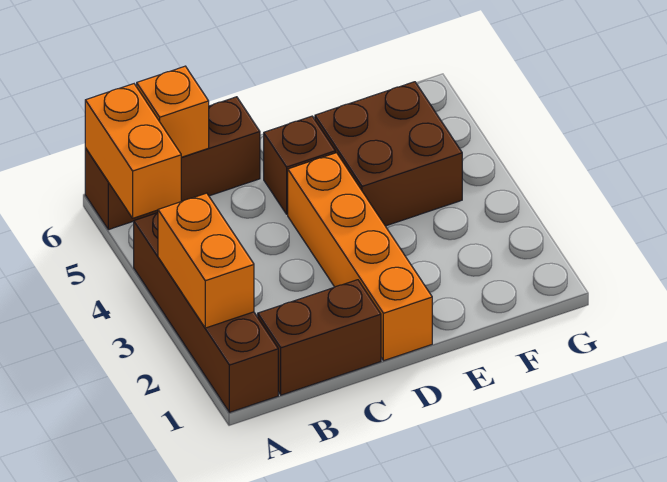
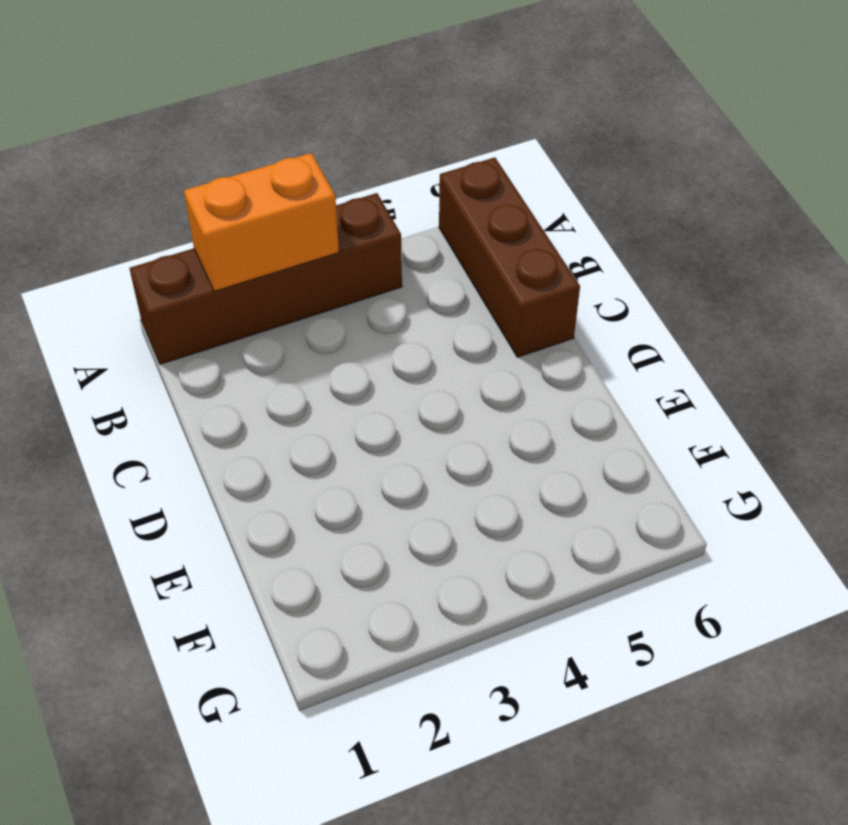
none -> brown brick B1:C1 level 1
none -> orange brick D1:D4 level 1

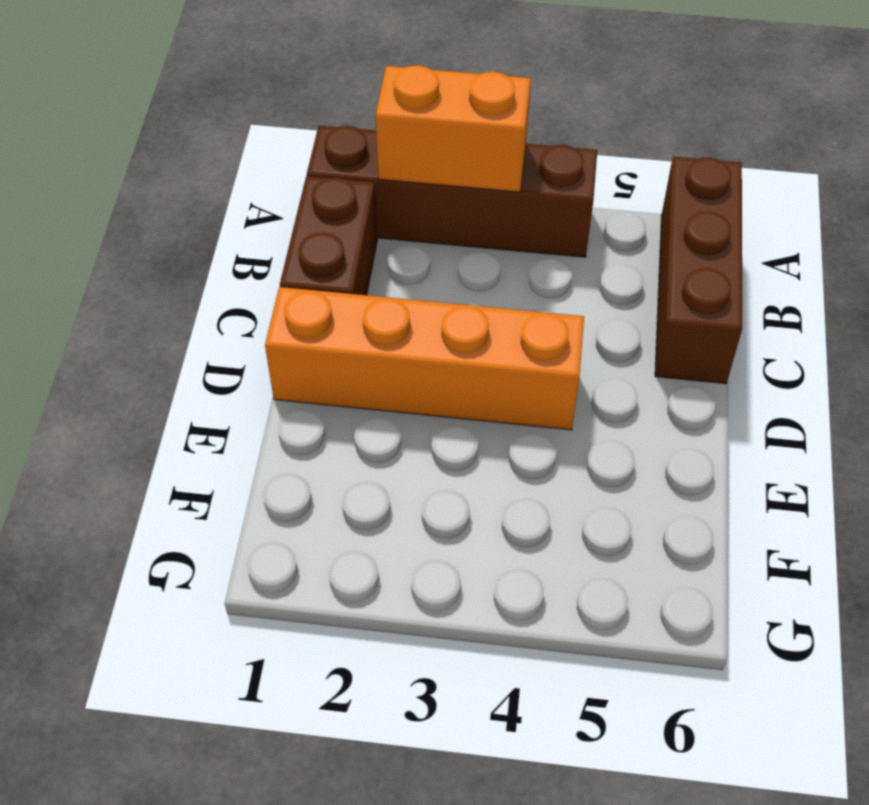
none -> brown brick D5 level 1
none -> brown brick E4:F5 level 1

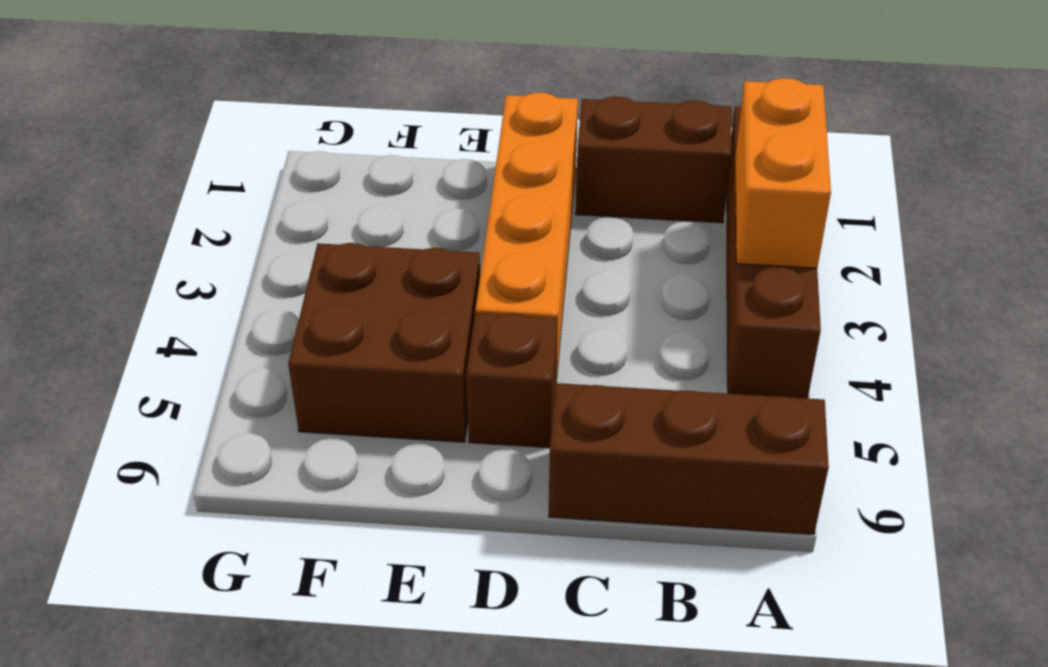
none -> orange brick A5:A6 level 2
none -> orange brick B6 level 2

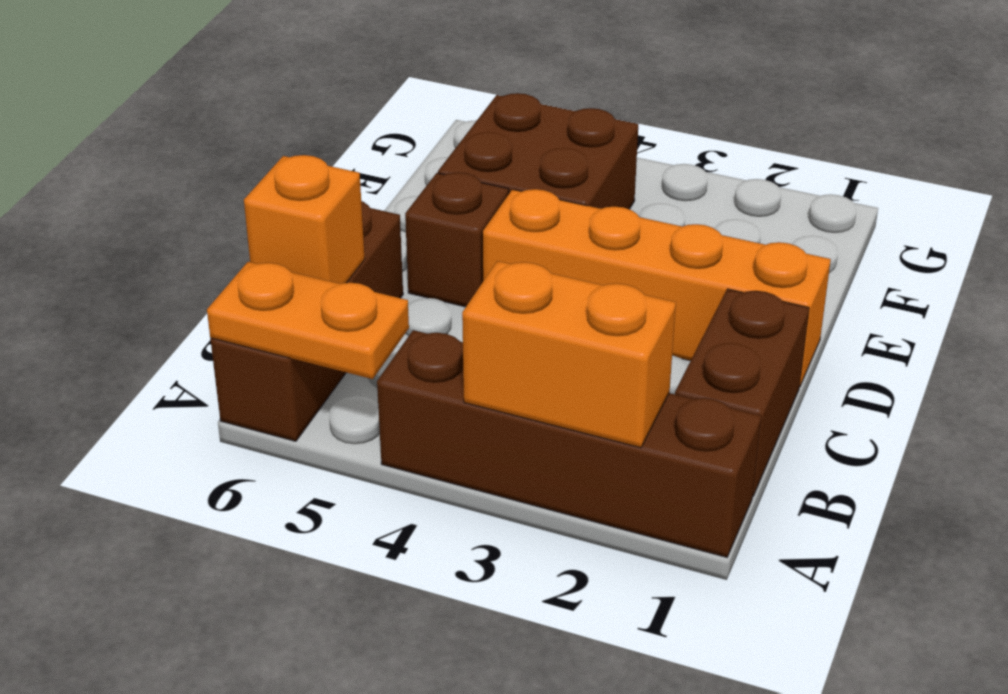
orange plate A5:A6 level 2 -> orange brick A5:A6 level 2

